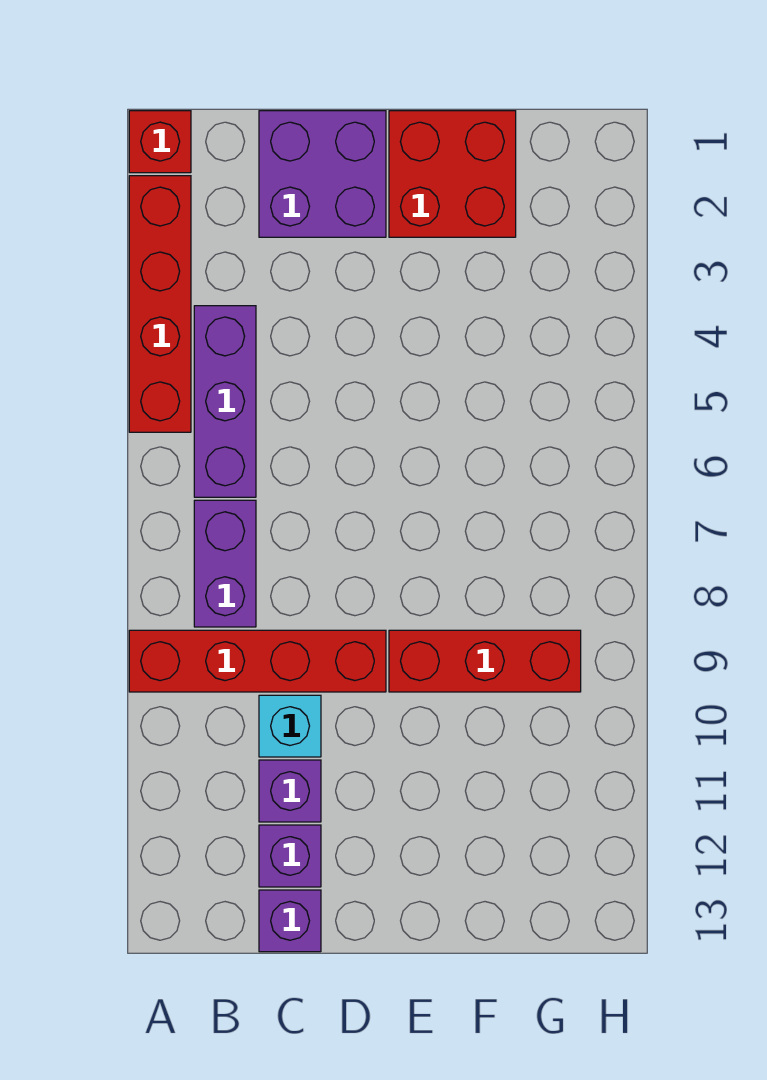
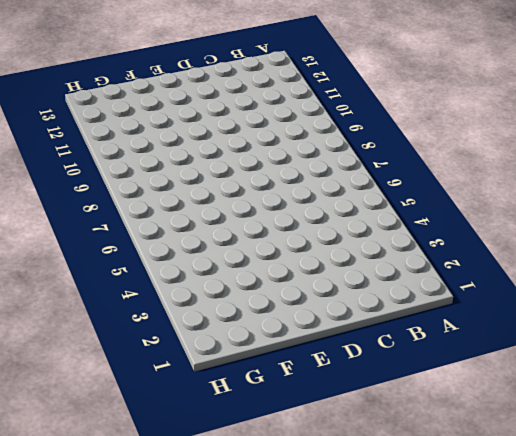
none -> red brick A1 level 1
none -> red brick A2:A5 level 1
none -> red brick A9:D9 level 1

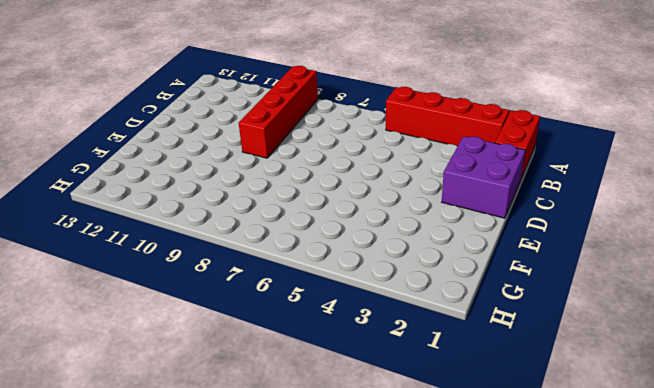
red brick A1:B1 level 1 -> red brick A1 level 1
none -> purple brick B4:B6 level 1
none -> purple brick B7:B8 level 1
none -> cyan brick C10 level 1

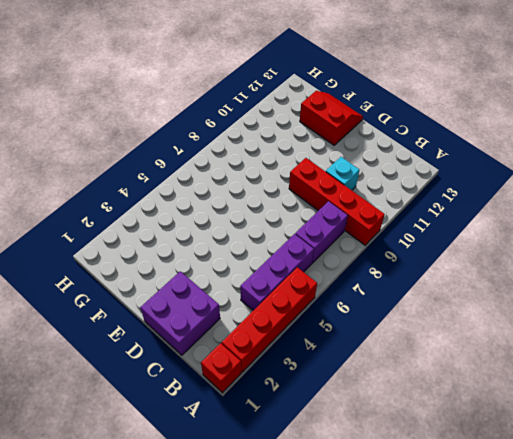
red slope E12:F13 level 1 top 12 -> none
none -> purple brick C11 level 1
none -> purple brick C12 level 1
none -> purple brick C13 level 1

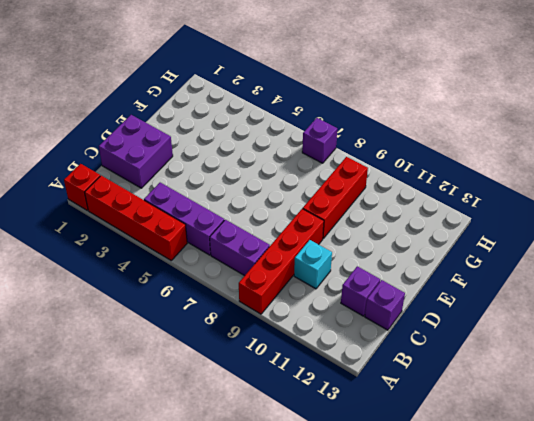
purple brick H7 level 1 -> purple brick C11 level 1
none -> red brick E1:F2 level 1

